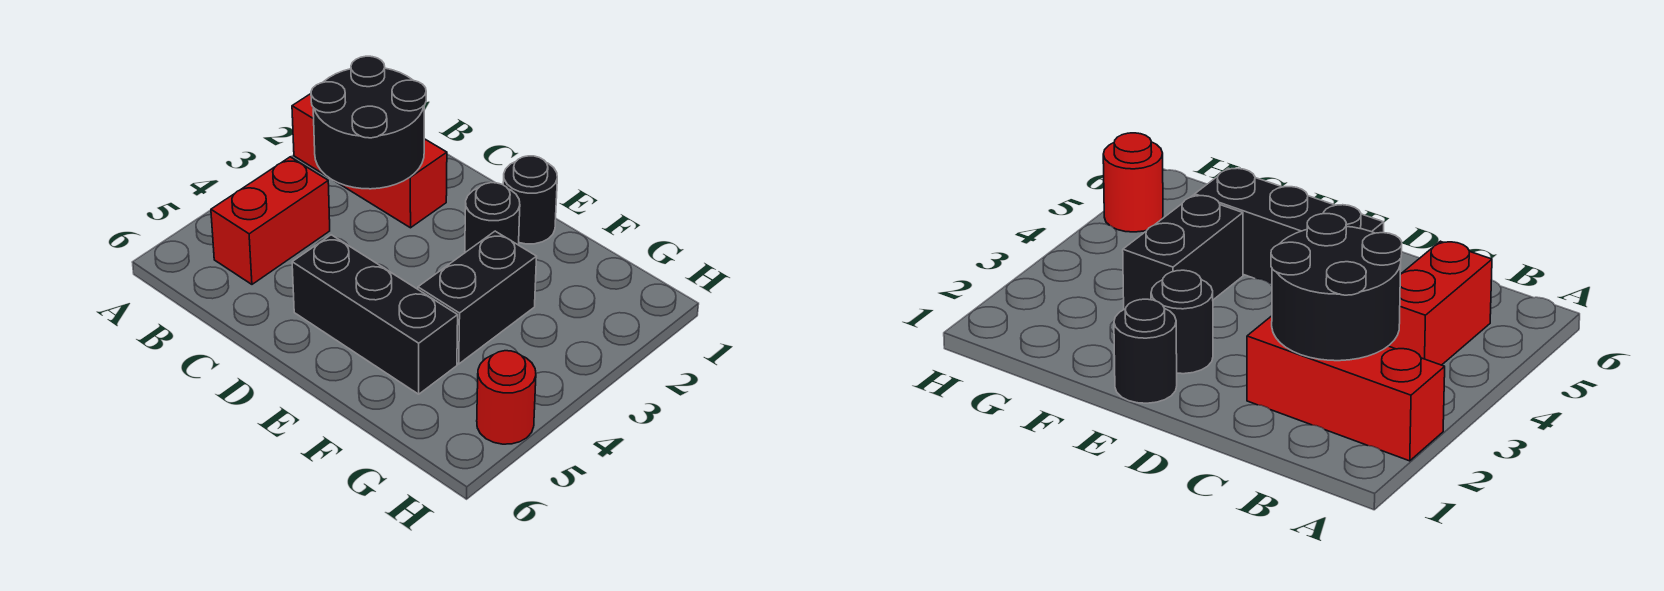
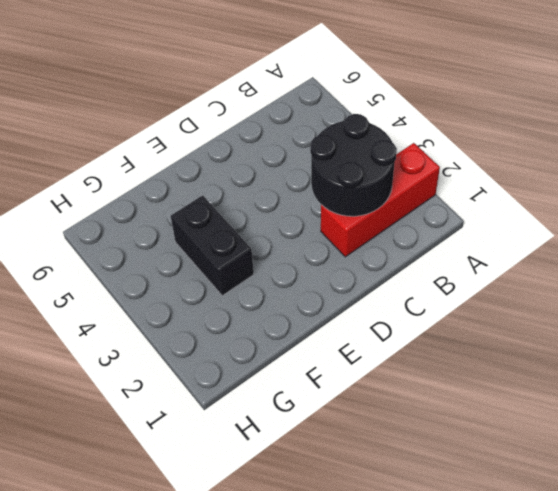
none -> red brick B4:B5 level 1
none -> black brick D5:F5 level 1

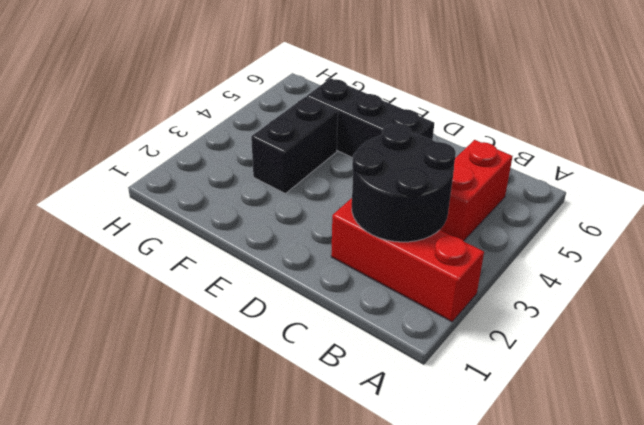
none -> black round brick E1 level 1
none -> black round brick E2 level 1

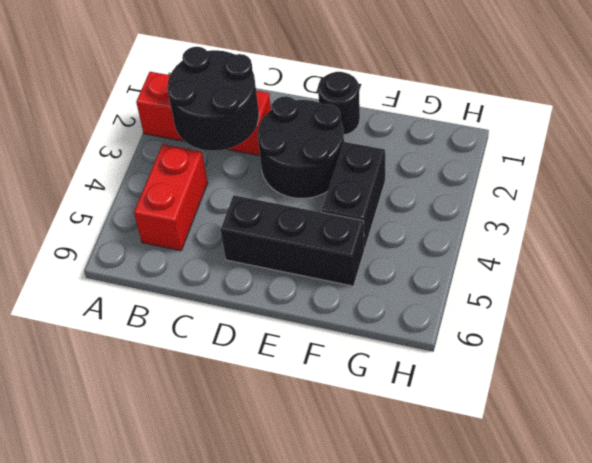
black round brick D2:E3 level 1 -> black round brick E2 level 1
none -> red round brick H5 level 1

